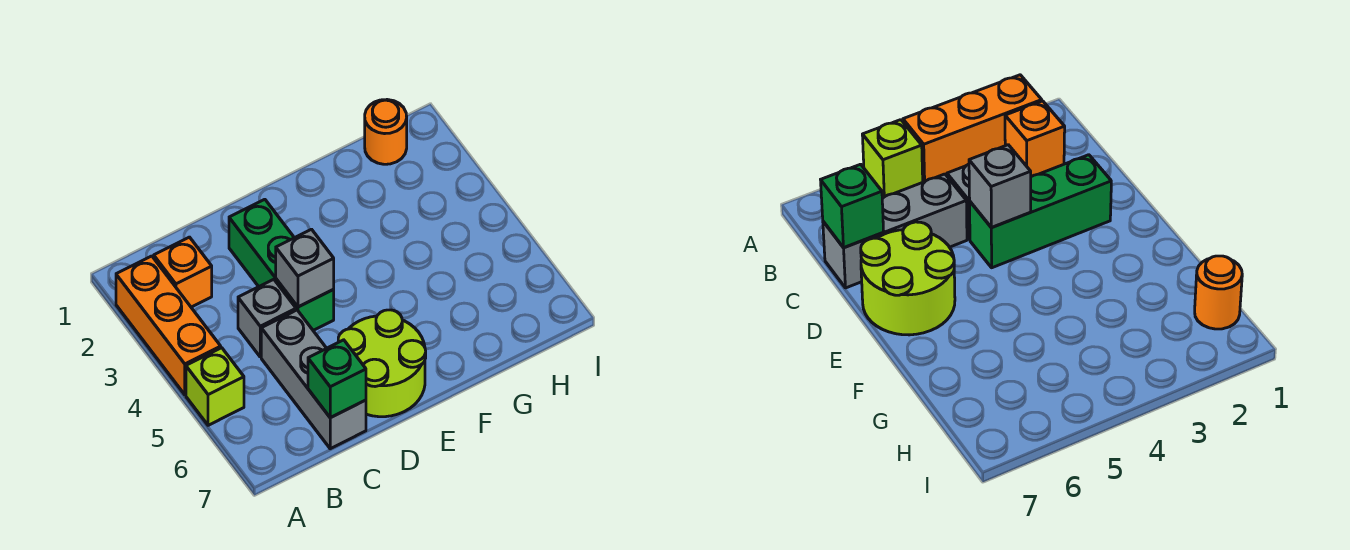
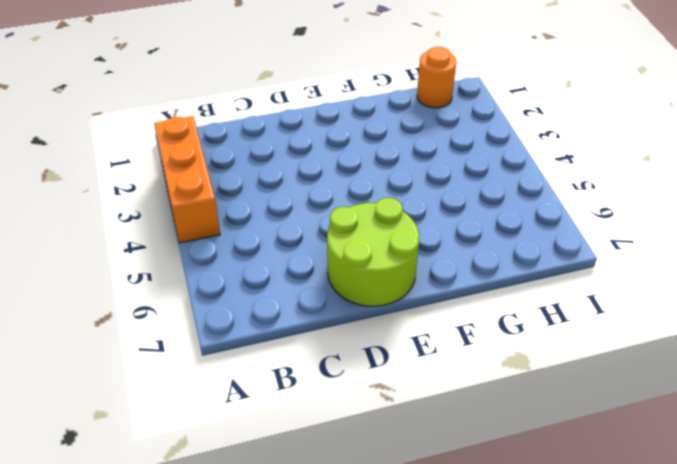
none -> lime brick A5 level 1
none -> orange brick B2 level 1

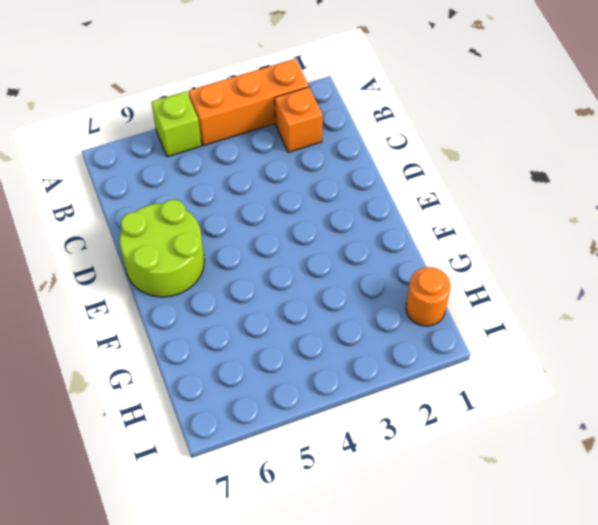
none -> grey brick C4 level 1
none -> grey brick C5:C7 level 1

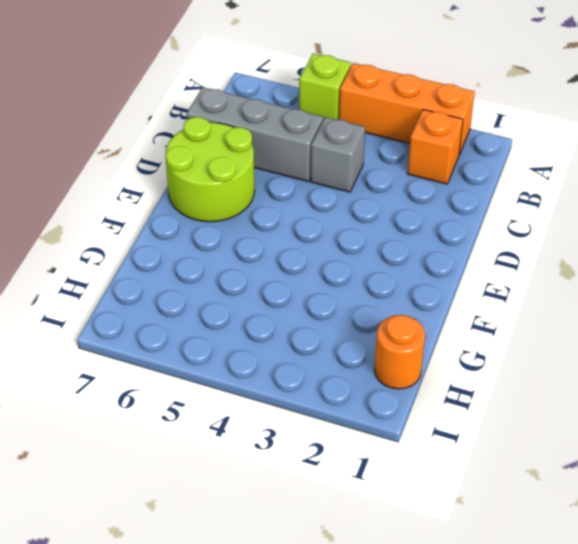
none -> green brick D2:D4 level 1
none -> green brick C7 level 2

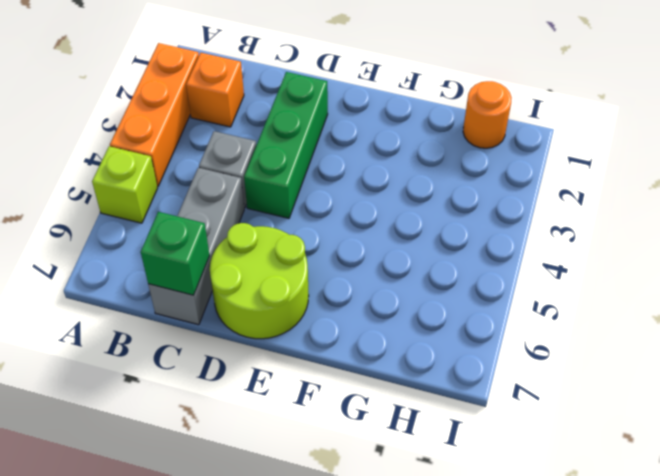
none -> grey brick D4 level 2

